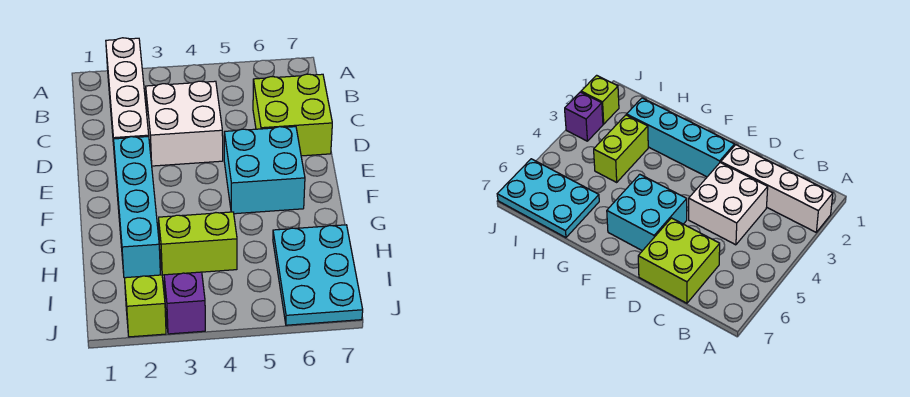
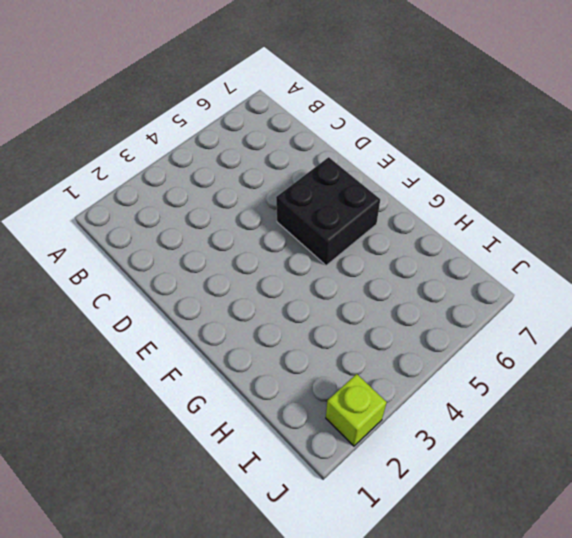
black brick E5:F6 level 1 -> cyan brick E5:F6 level 1
none -> white brick A2:D2 level 1
none -> white brick C3:D4 level 1

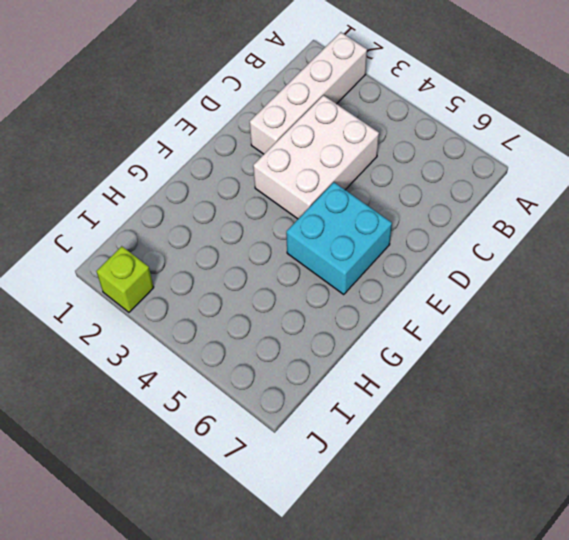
white brick C3:E4 level 1 -> white brick C3:D4 level 1
none -> lime brick C6:D7 level 1
none -> cyan brick E2:H2 level 1

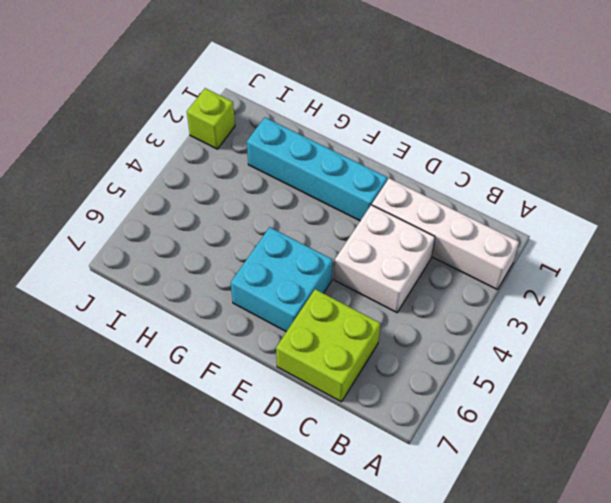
none -> lime brick H3:H4 level 1
none -> cyan plate H6:J7 level 1

